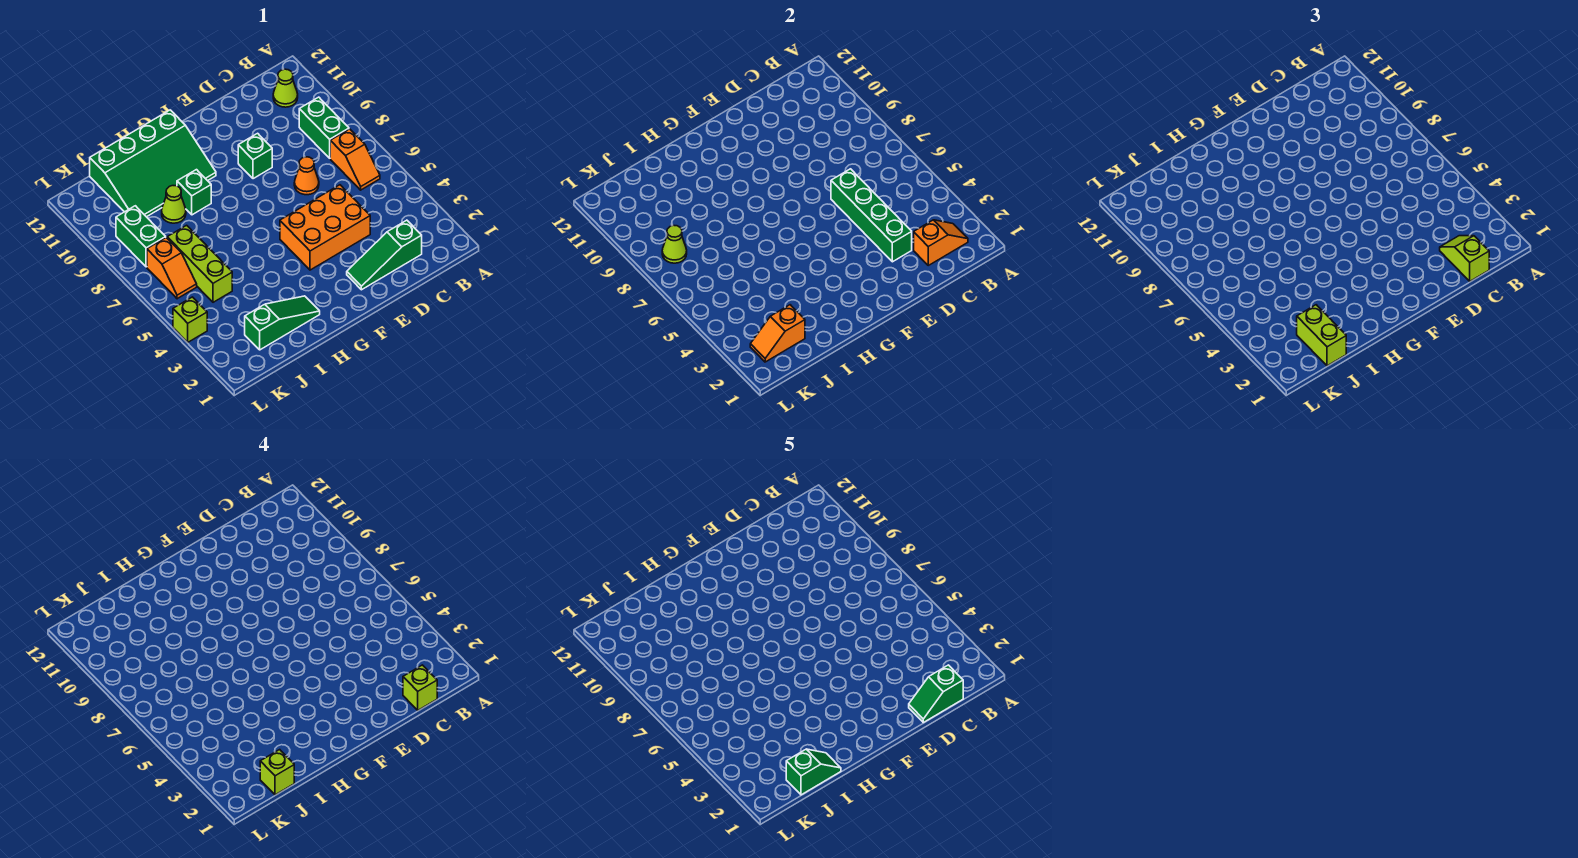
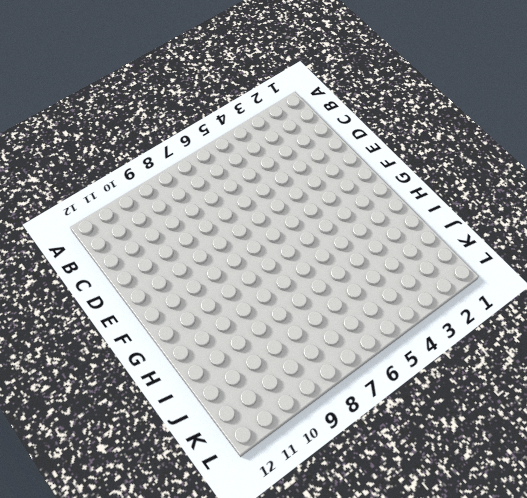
none -> orange slope B6:B7 level 1 top 7
none -> green brick B8:B9 level 1
none -> lime cone B11 level 1

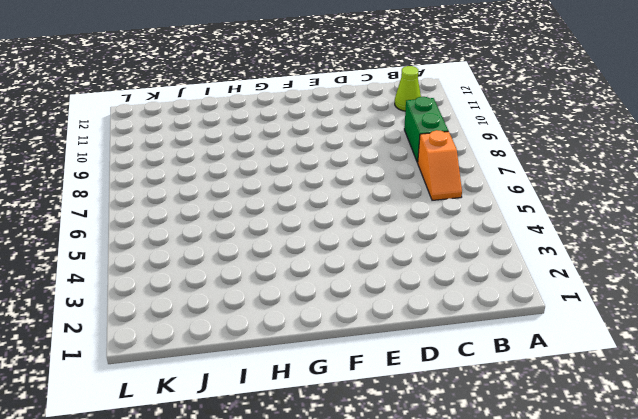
none -> green slope C2:E2 level 1 top C
none -> orange brick D4:F5 level 1
none -> orange cone D7 level 1

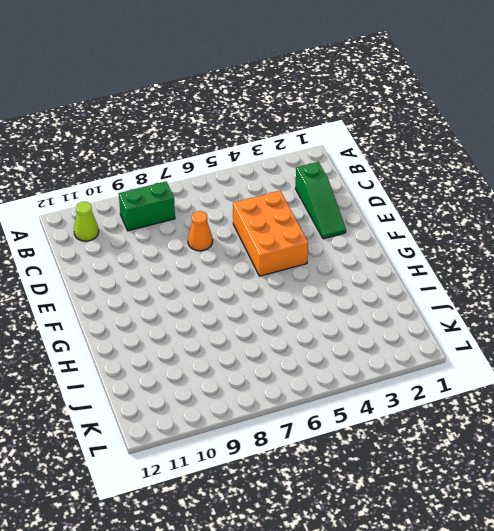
none -> orange slope B6:B7 level 1 top 7
none -> green brick E9 level 1
none -> green slope G10:J12 level 1 top 12

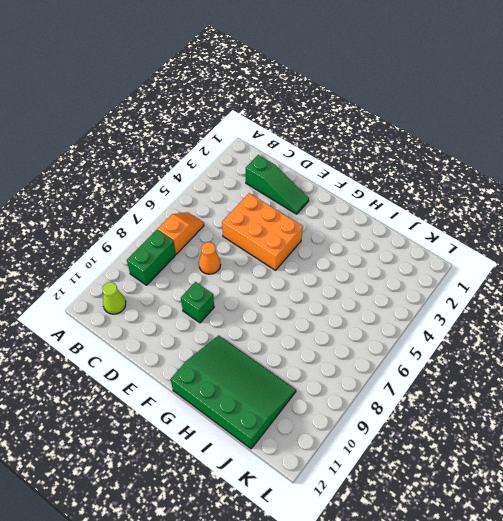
none -> green slope H2:J2 level 1 top J
none -> green brick H9 level 1
none -> lime cone I9 level 1

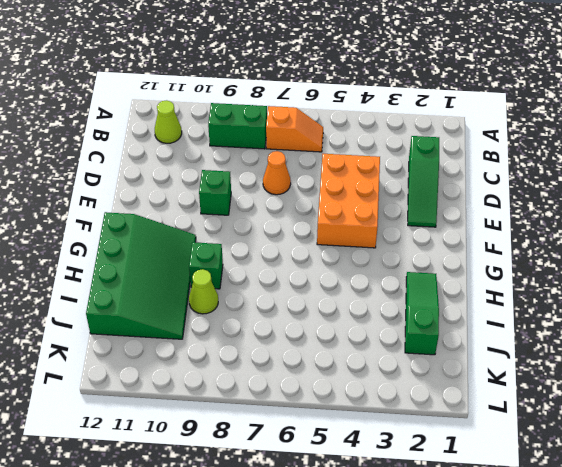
none -> lime brick J5:J7 level 1
none -> orange slope K6:K7 level 1 top 7
none -> green brick K8:K9 level 1

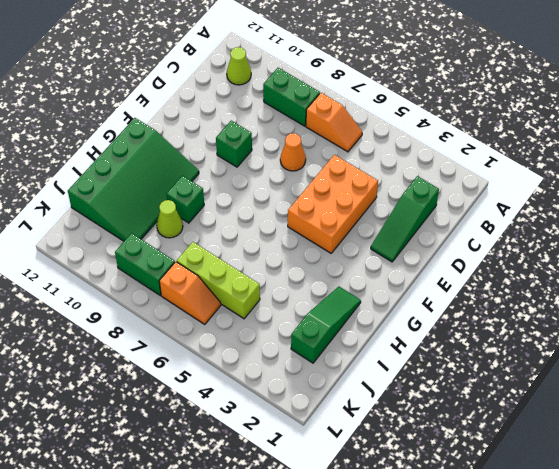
none -> lime brick L4 level 1
none -> orange slope B2:C2 level 2 top C
none -> green brick D3:D6 level 2

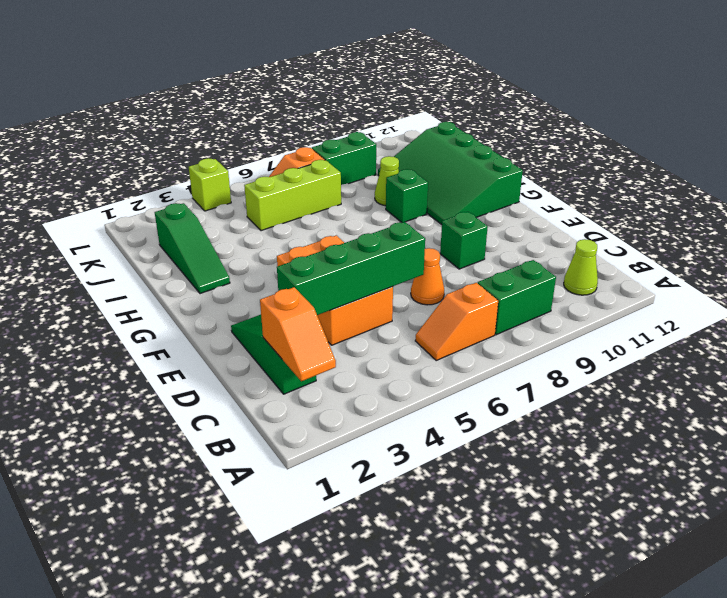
none -> orange slope J2:K2 level 2 top J
none -> lime cone K8 level 2
none -> lime slope C1:C2 level 3 top 1

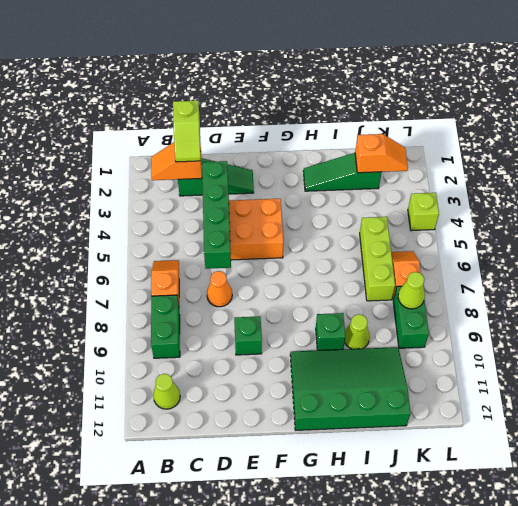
none -> lime brick J1:J2 level 3
none -> lime brick C1 level 4
none -> lime brick J1 level 4

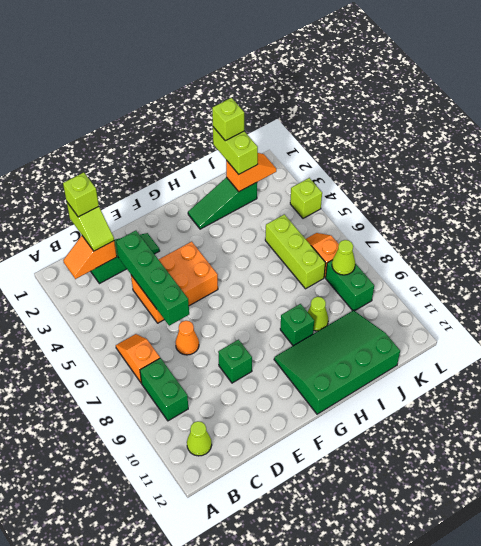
none -> green slope C1:D1 level 5 top C
none -> green slope I1:J1 level 5 top J

